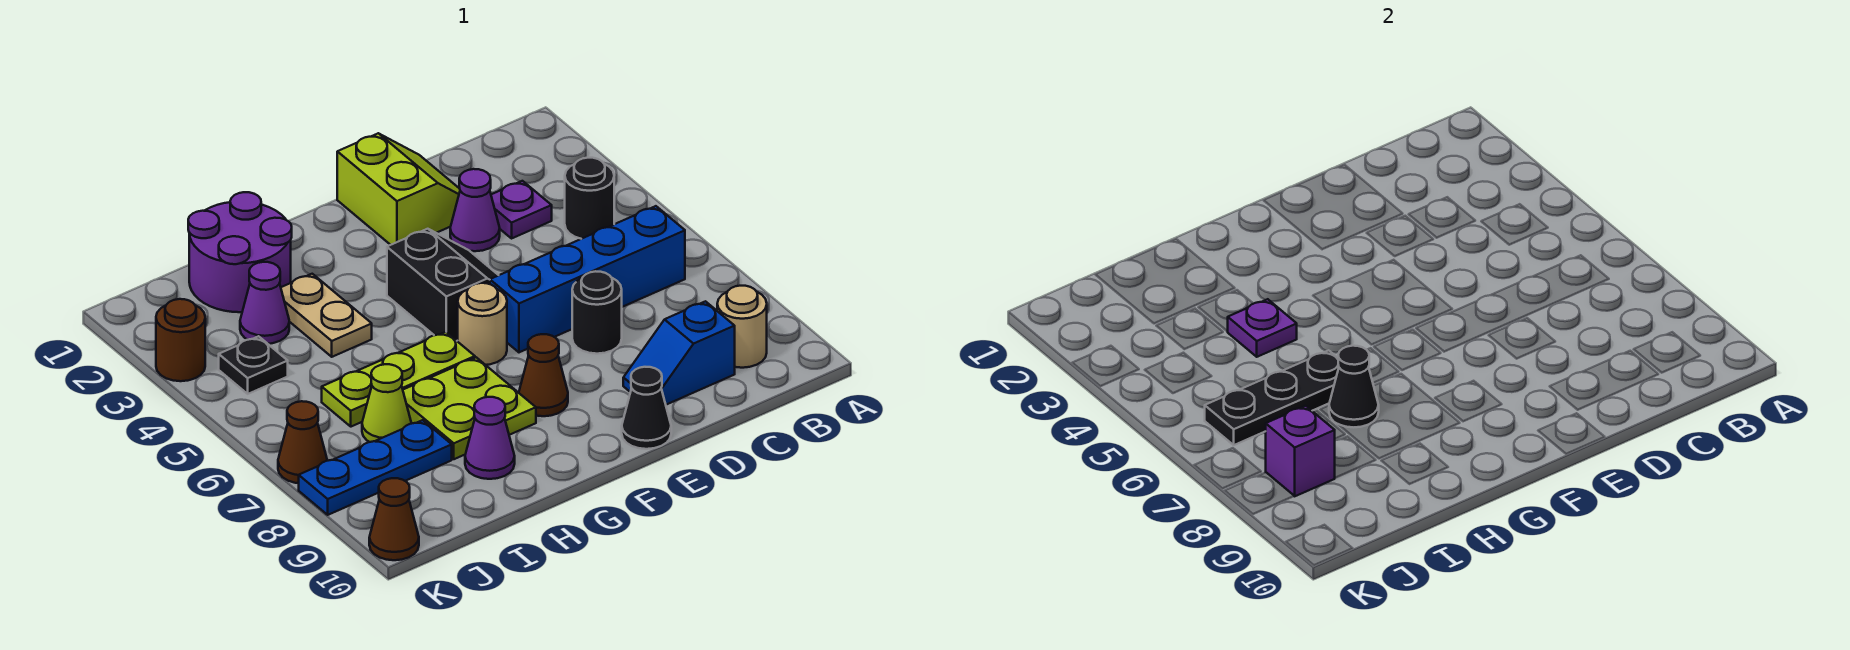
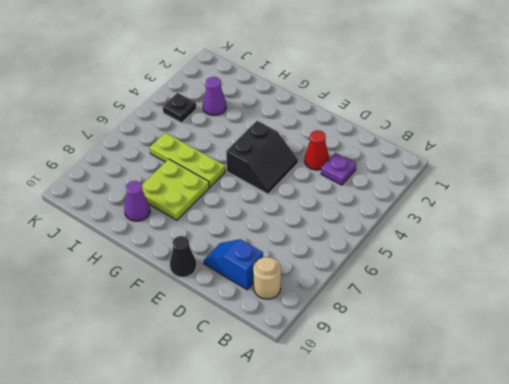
red cone D3 level 1 -> purple cone D3 level 1
none -> black round brick B4 level 1
none -> blue brick B6:E6 level 1
none -> lime slope D1:E2 level 1 top E

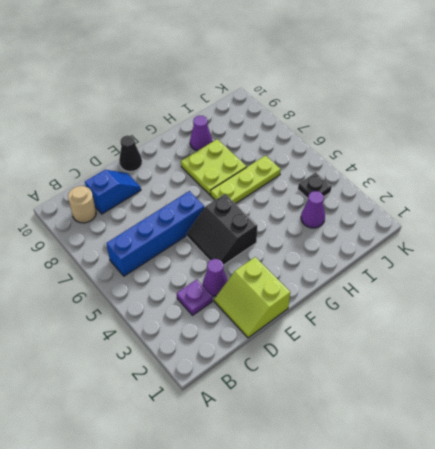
none -> black round brick B4 level 1
none -> black round brick D7 level 1
none -> tan round brick F6 level 1

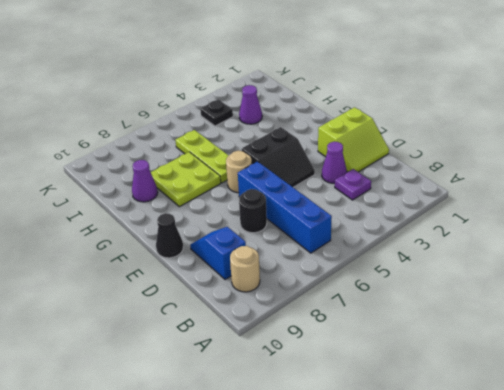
none -> black round brick B4 level 1
none -> brown cone F8 level 1
none -> purple round brick H1:I2 level 1

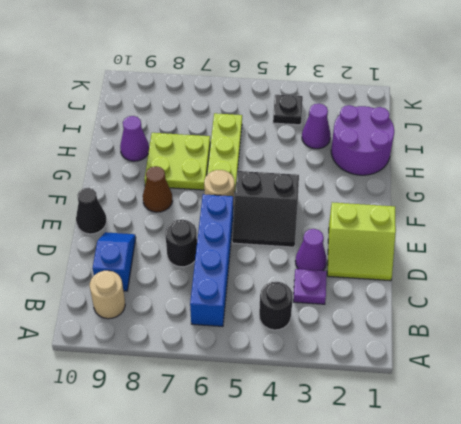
none -> tan plate H3:H4 level 1
none -> lime cone I7 level 1
none -> blue plate I8:K8 level 1

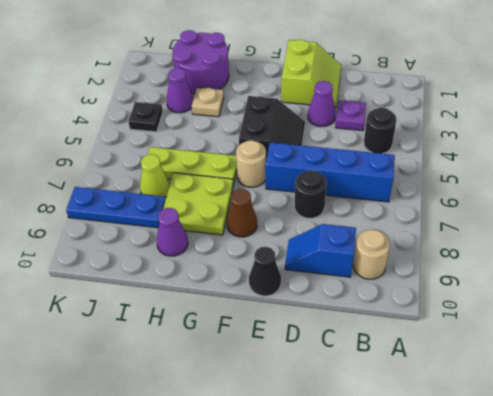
tan plate H3 level 1 -> tan plate H3:H4 level 1
none -> brown round brick K3 level 1
none -> brown cone K7 level 1
none -> brown cone K10 level 1

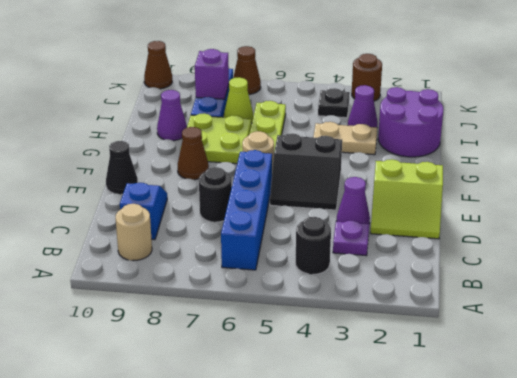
none -> purple plate H4 level 2
none -> black plate H6:J6 level 2
none -> black cone H7 level 2

